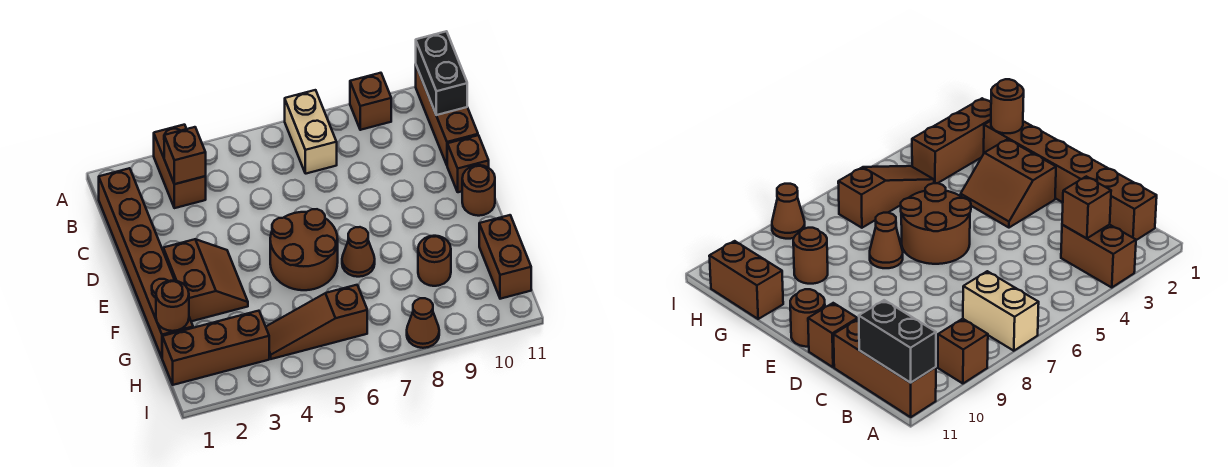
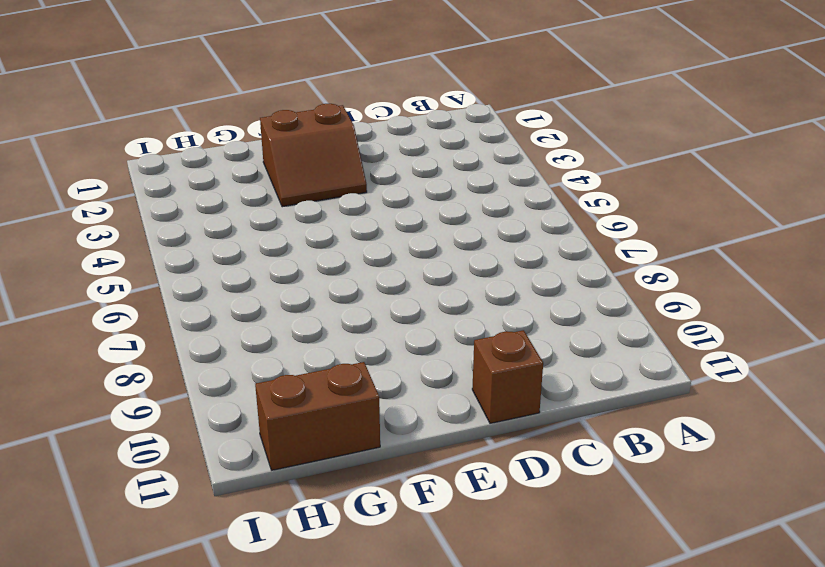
none -> brown brick A3:B3 level 1
none -> tan brick A7:B7 level 1
none -> brown brick A9 level 1

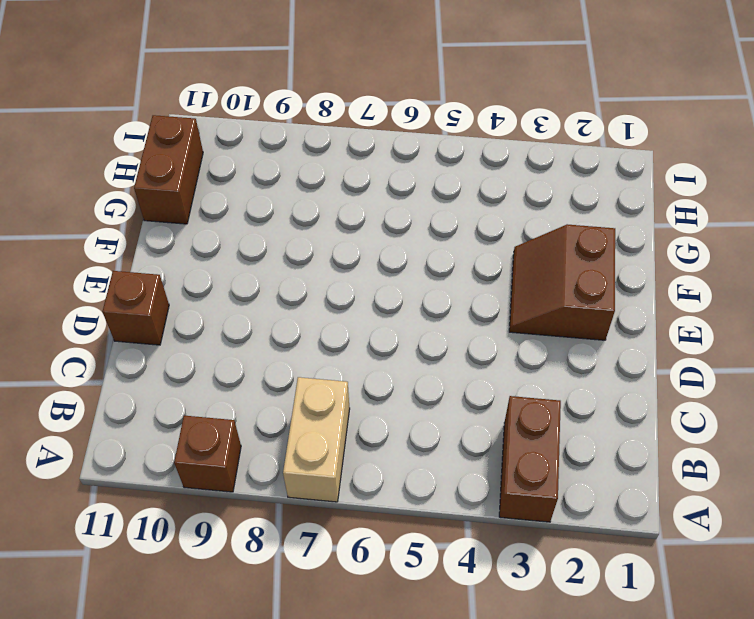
none -> brown brick A11:C11 level 1
none -> brown brick B1:G1 level 1
none -> brown round brick E5:F6 level 1

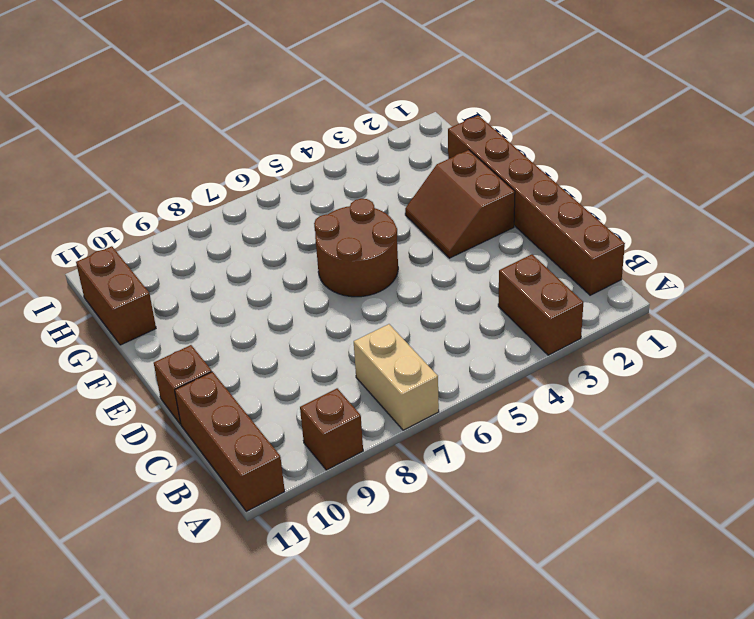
none -> brown round brick E11 level 1
none -> brown cone F7 level 1
none -> brown round brick G9 level 1

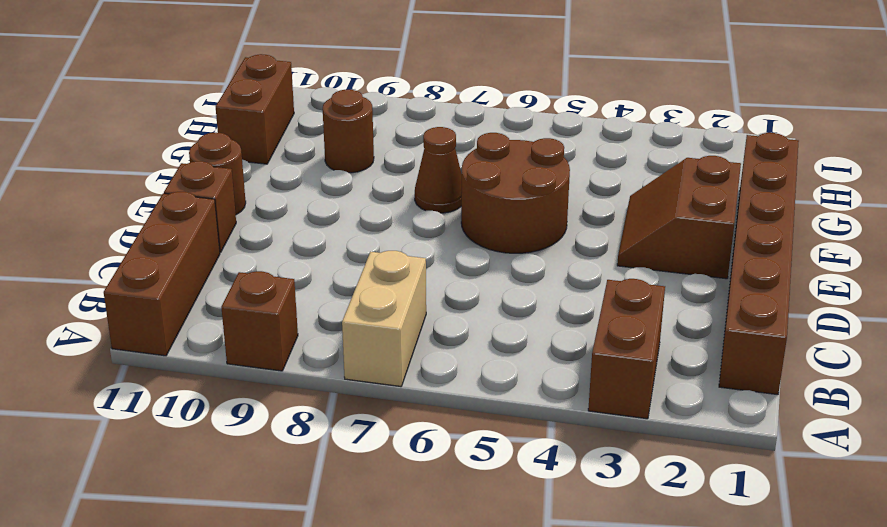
none -> brown brick H1:H3 level 1
none -> brown slope H4:H6 level 1 top 6
none -> brown cone I8 level 1

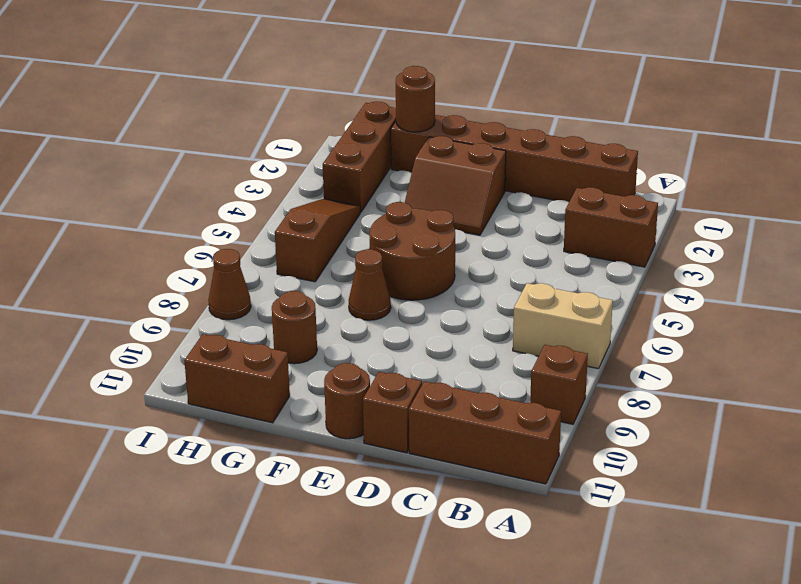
none -> black brick A11:B11 level 2
none -> brown brick B3 level 2

